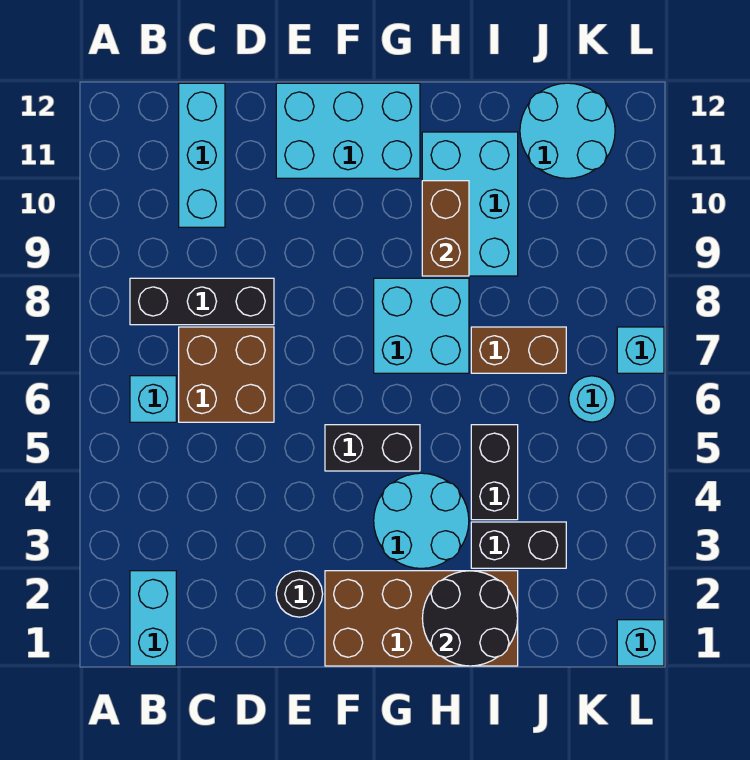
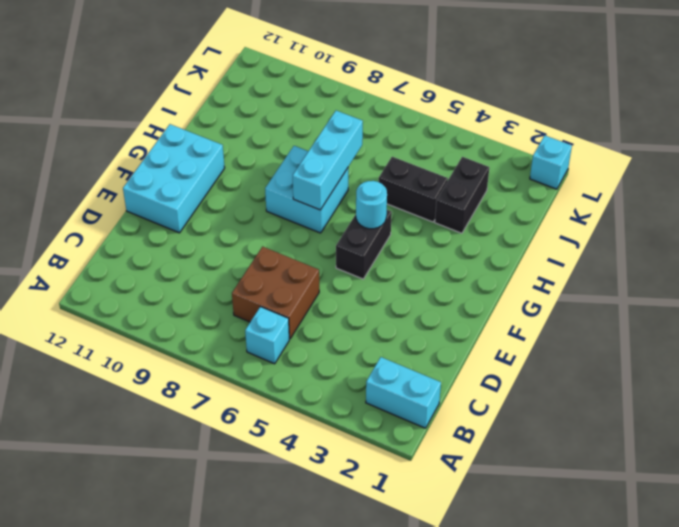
cyan round brick G5 level 2 -> cyan round brick K6 level 1
cyan brick G7:I7 level 2 -> cyan brick C10:C12 level 1
none -> black brick B8:D8 level 1
none -> black round brick E2 level 1
none -> brown brick F1:I2 level 1

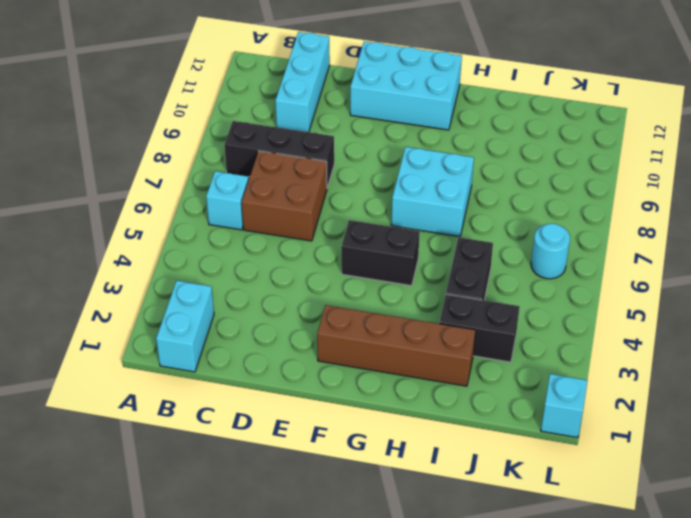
brown brick F2:I2 level 1 -> brown brick F1:I2 level 1
none -> black round brick E2 level 1
none -> cyan round brick G3:H4 level 1
none -> cyan brick H9:I11 level 1

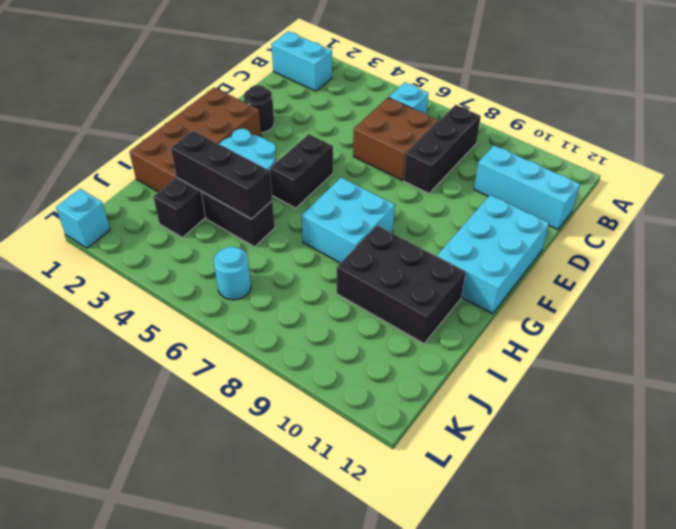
black brick H9:I11 level 1 -> cyan brick H9:I11 level 1
black brick I3:I5 level 2 -> none
none -> brown brick I7:J7 level 1
none -> cyan round brick J11:K12 level 1
none -> cyan brick L7 level 1

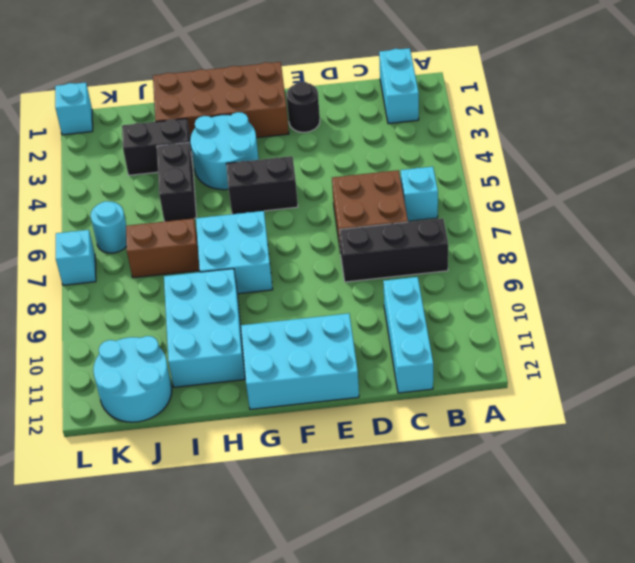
none -> black round brick H1:I2 level 2
none -> brown brick H9:H10 level 2

